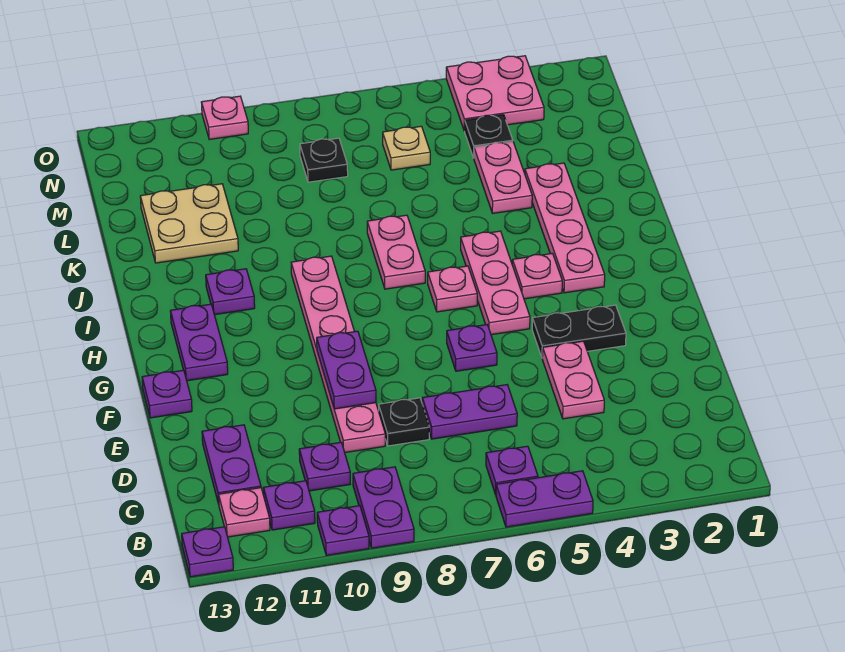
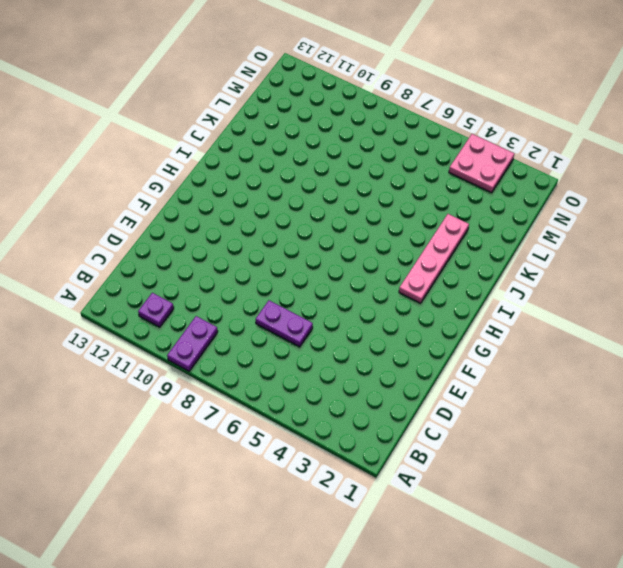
none -> purple plate A5:A6 level 1
none -> purple plate A10 level 1
none -> purple plate A13 level 1
none -> purple plate B6 level 1

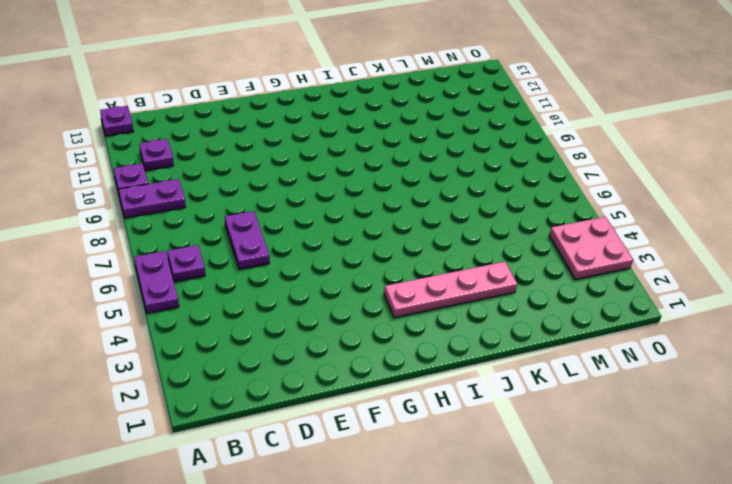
none -> pink plate B12 level 1
none -> purple plate C10 level 1
none -> purple plate C12:D12 level 1
none -> pink plate D4:E4 level 1

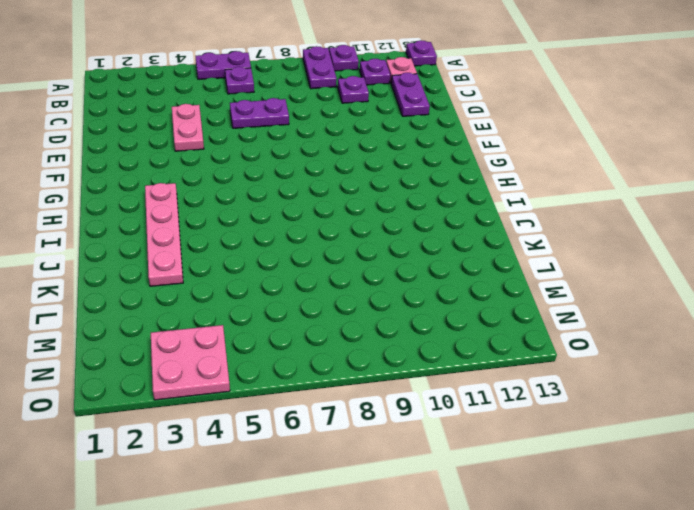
none -> black plate D8 level 1
none -> pink plate D9:I9 level 1
none -> black plate F3:F4 level 1
none -> purple plate F6 level 1

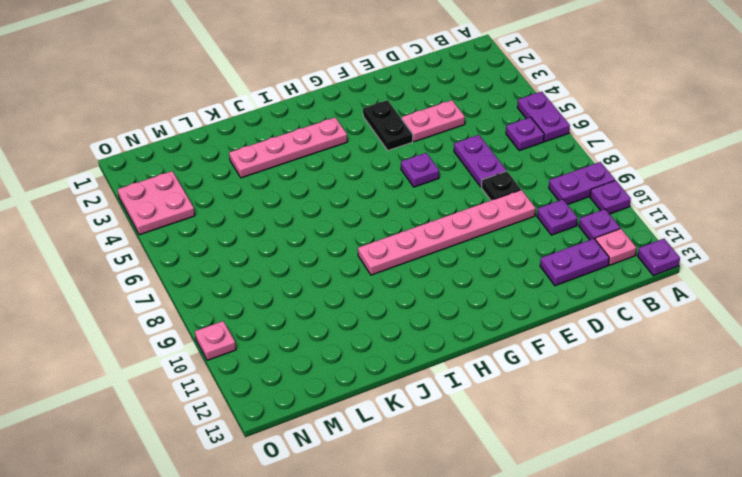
none -> purple plate F13 level 1
none -> pink plate G5:I5 level 1
none -> purple plate G12:H12 level 1
none -> pink plate H4 level 1

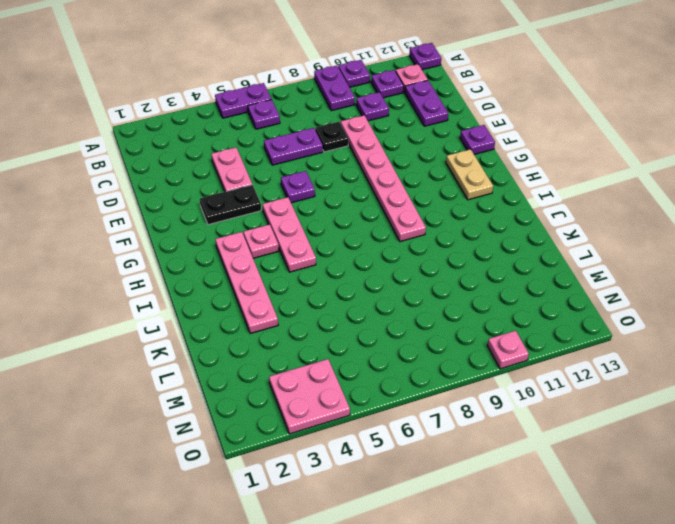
tan plate G12:H12 level 1 -> purple plate G12:H12 level 1
none -> pink plate H6 level 1
none -> pink plate I7:J7 level 1
none -> purple plate I11 level 1
none -> pink plate K4:L4 level 1

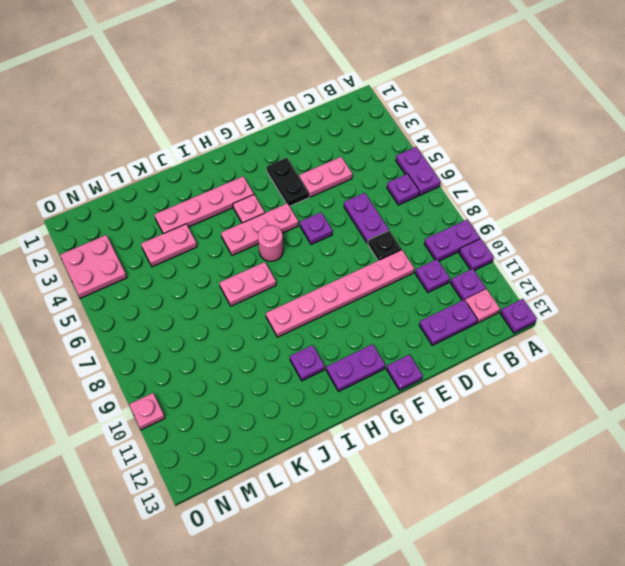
pink round brick H6 level 1 -> pink plate H6 level 1
none -> tan plate K11:L12 level 1
none -> black plate M4 level 1
none -> tan plate M6 level 1
none -> black plate M8 level 1

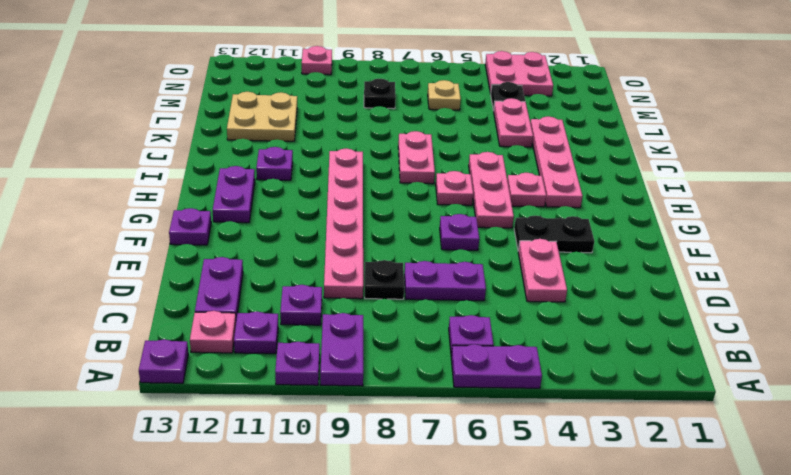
none -> purple plate E9:F9 level 2

